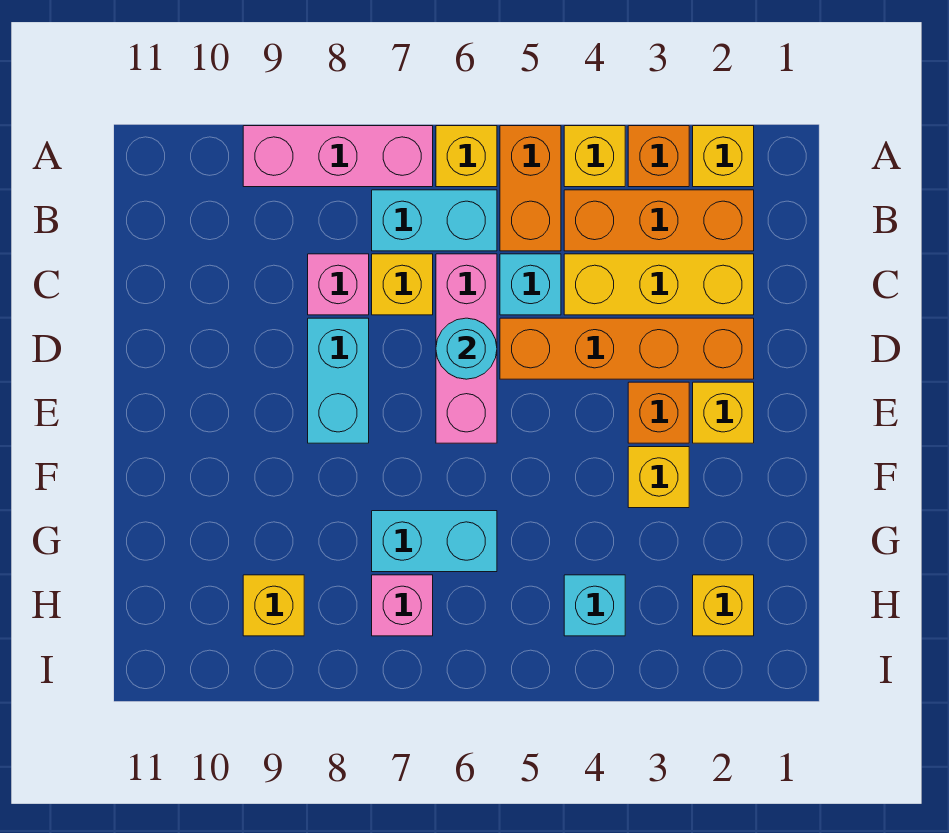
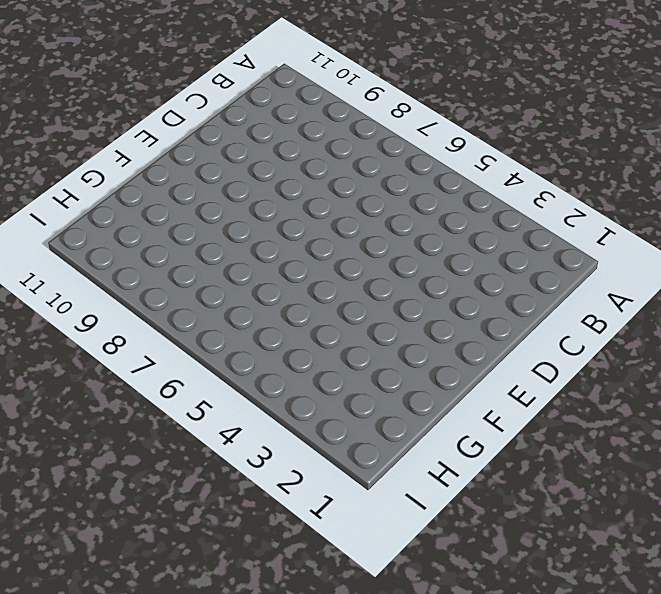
none -> yellow brick A2 level 1
none -> orange brick A3 level 1
none -> yellow brick A4 level 1

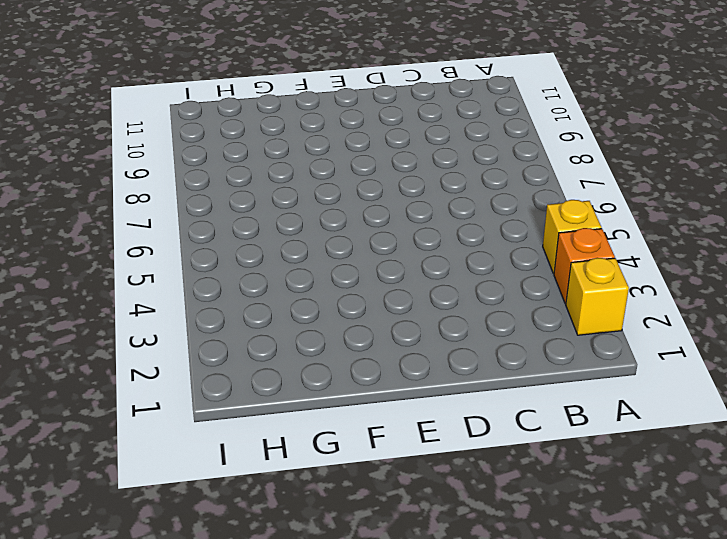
none -> orange brick A5:B5 level 1
none -> yellow brick A6 level 1
none -> pink brick A7:A9 level 1

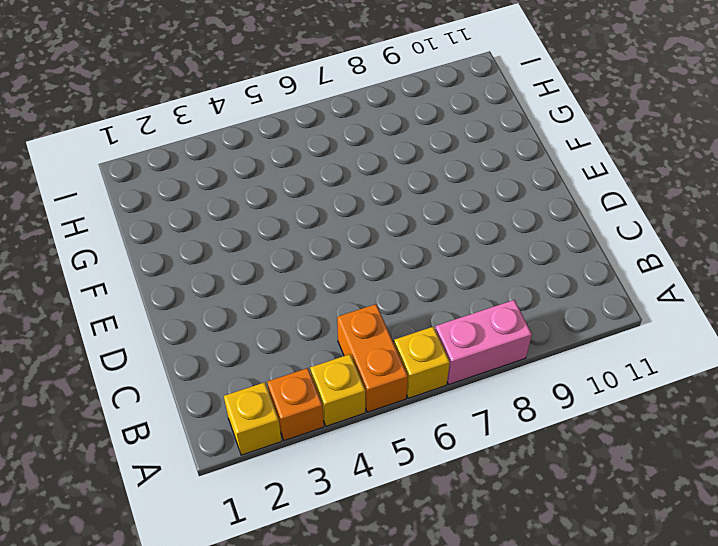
pink brick A7:A8 level 1 -> pink brick A7:A9 level 1
none -> orange brick B2:B4 level 1
none -> cyan brick B6:B7 level 1
none -> yellow brick C2:C4 level 1

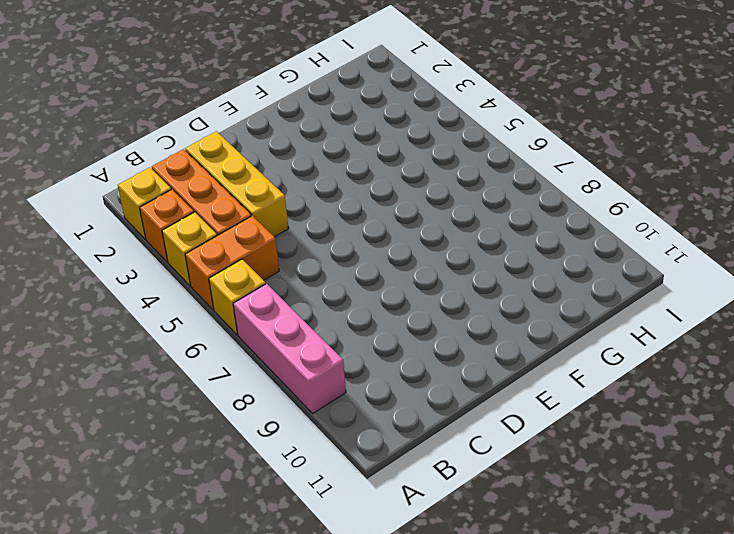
none -> cyan brick B6:B7 level 1
none -> cyan brick C5 level 1
none -> pink brick C6:E6 level 1

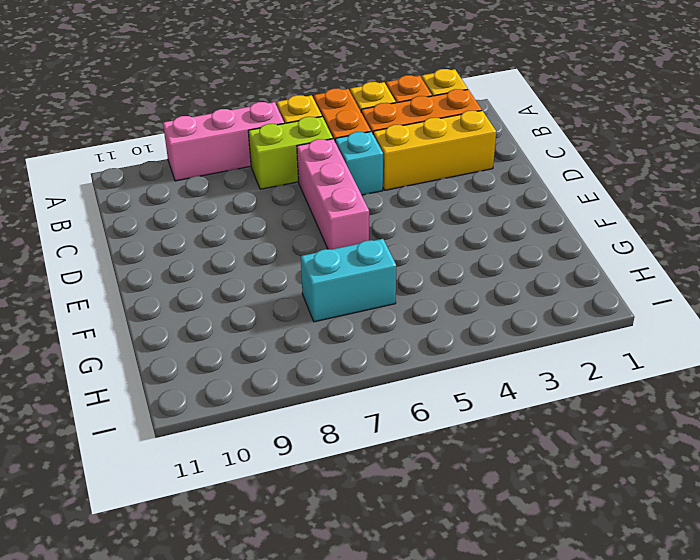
lime brick B6:B7 level 1 -> cyan brick B6:B7 level 1
none -> yellow brick C7 level 1
none -> pink brick C8 level 1
none -> orange brick D2:D5 level 1

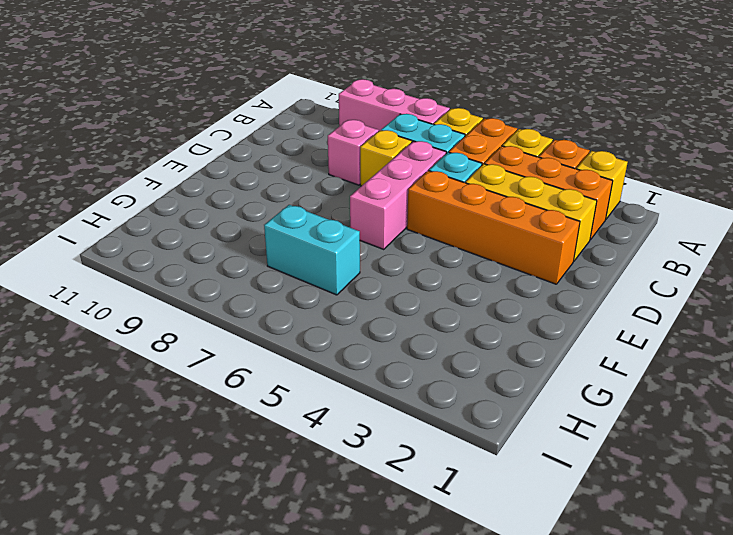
none -> cyan brick D8:E8 level 1
none -> yellow brick E2 level 1
none -> orange brick E3 level 1

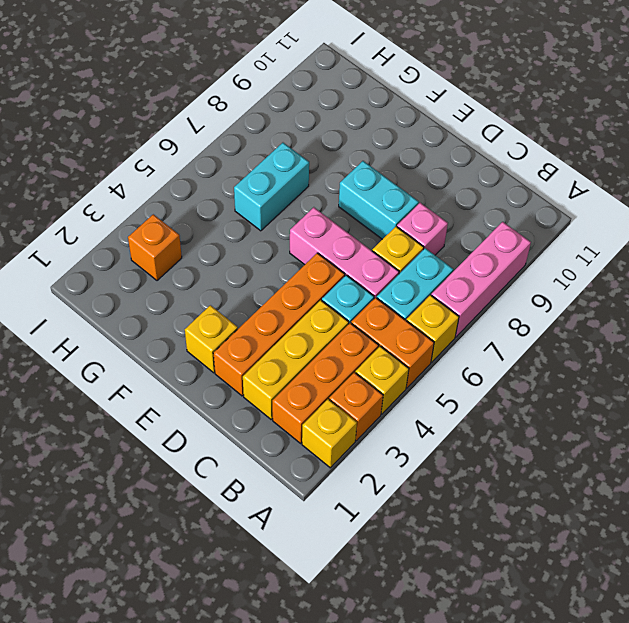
orange brick H3 level 1 -> orange brick E3 level 1
none -> yellow brick F3 level 1
none -> yellow brick H2 level 1
none -> cyan brick H4 level 1

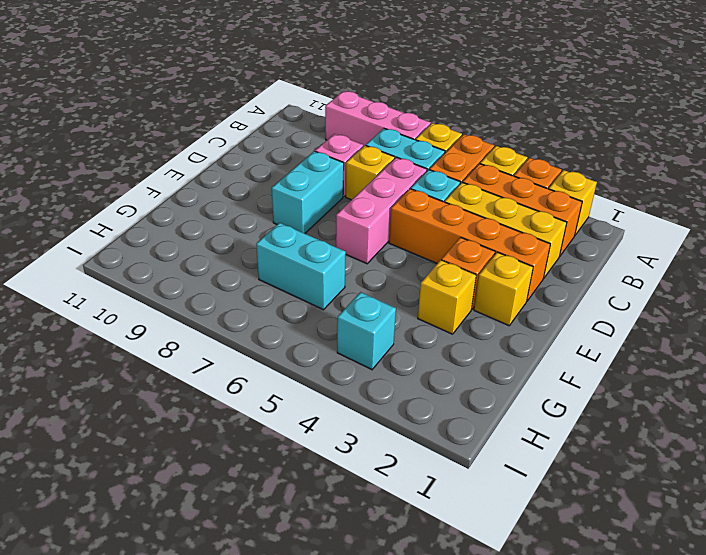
none -> yellow brick H2 level 1
none -> pink brick H7 level 1
none -> yellow brick H9 level 1

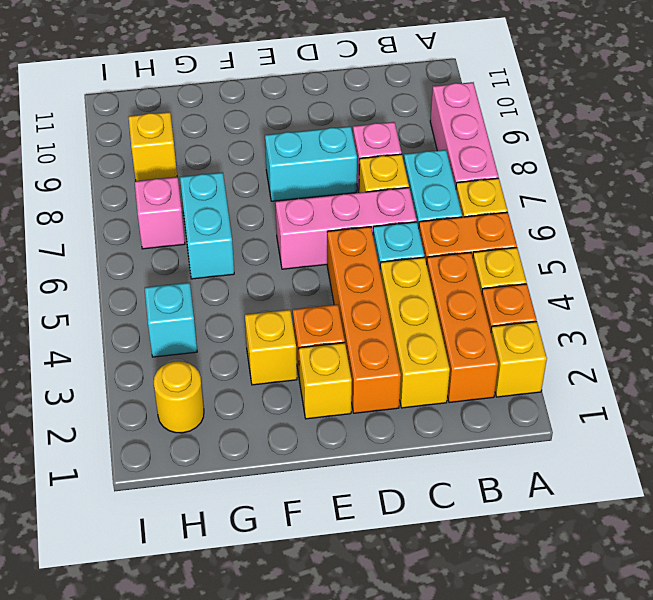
yellow round brick H2 level 1 -> yellow brick H2 level 1
none -> cyan round brick D6 level 2

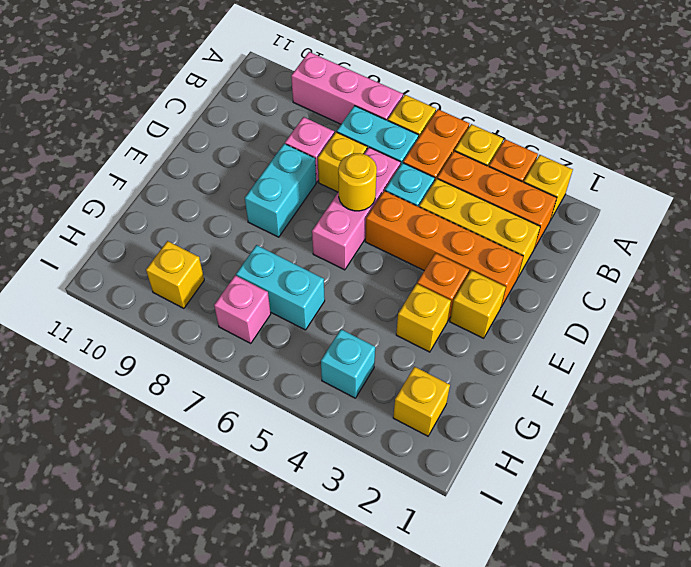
yellow round brick D6 level 2 -> cyan round brick D6 level 2

